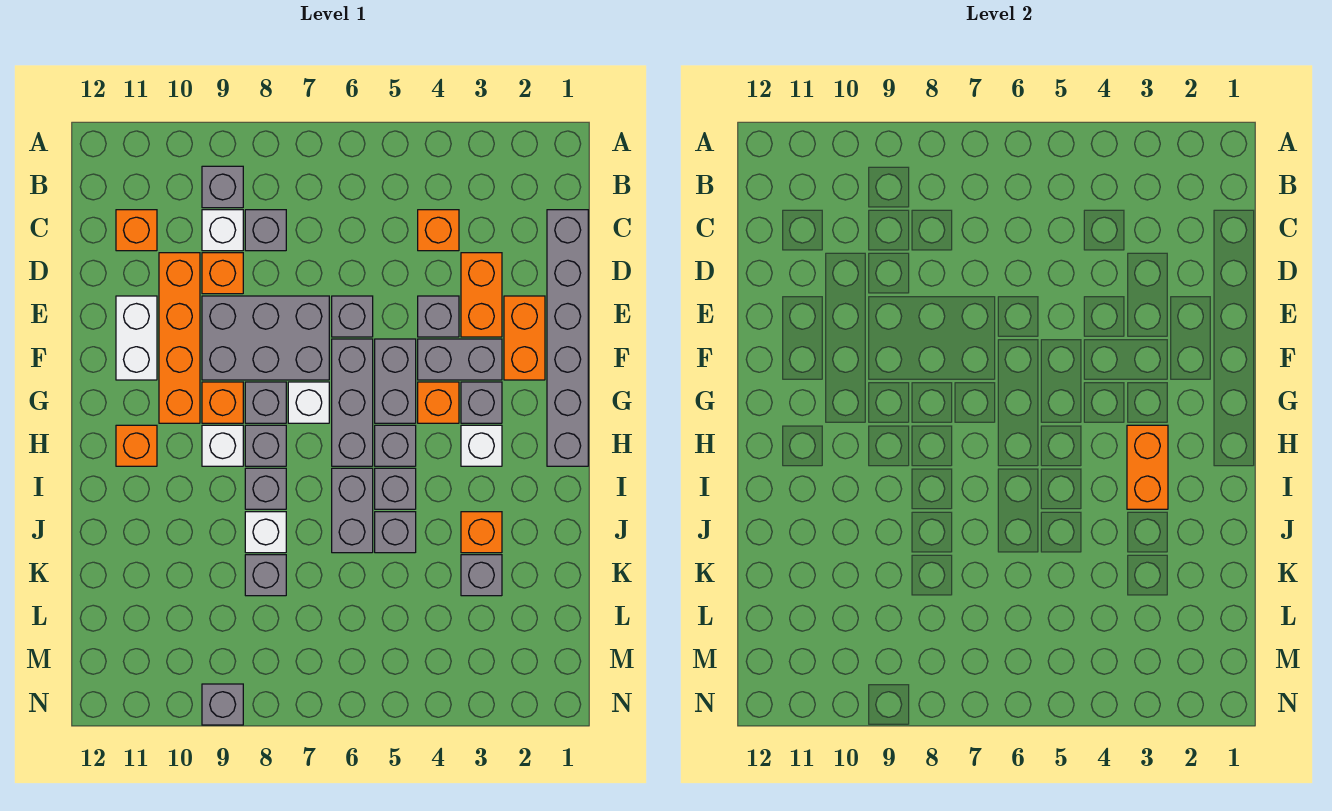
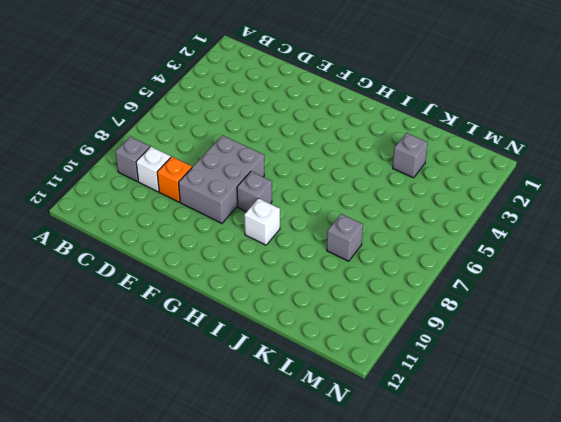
none -> grey brick C1:H1 level 1
none -> orange brick C4 level 1
none -> grey brick C8 level 1
none -> orange brick C11 level 1

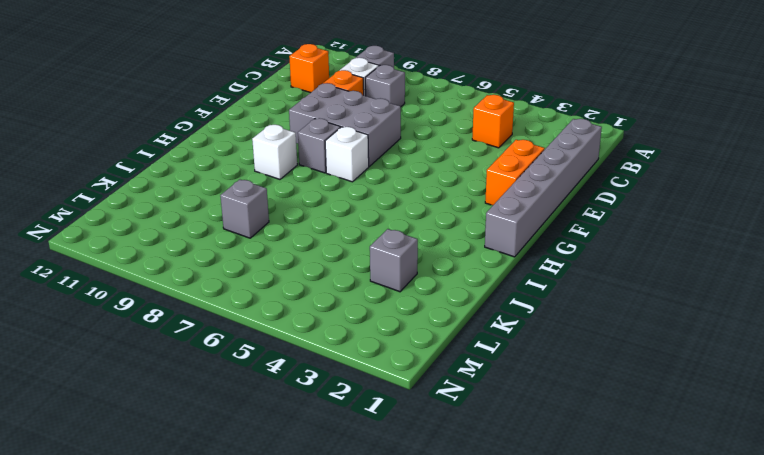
none -> orange brick D3:E3 level 1
none -> orange brick D10:G10 level 1
none -> grey brick E4 level 1
none -> grey brick E6 level 1

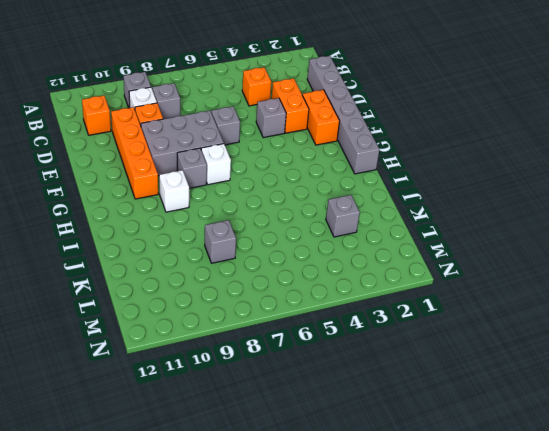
none -> white brick E11:F11 level 1
none -> grey brick F3:F4 level 1
none -> grey brick F5:G5 level 1
none -> grey brick F6:H6 level 1

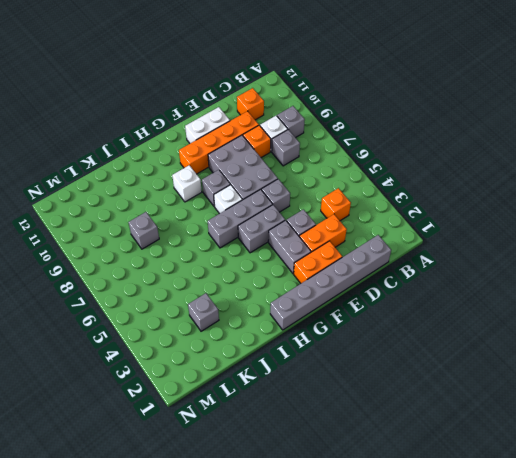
none -> grey brick G3 level 1
none -> orange brick G4 level 1
none -> orange brick G9 level 1
none -> white brick H3 level 1

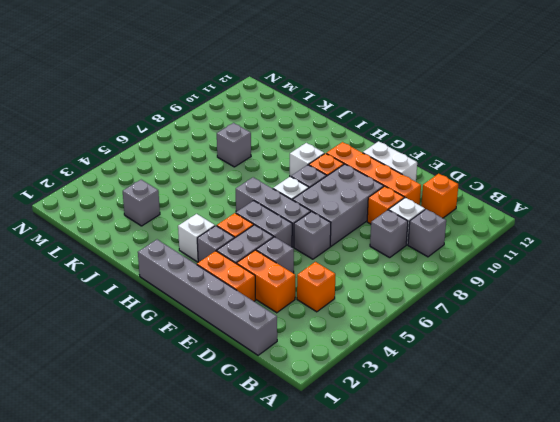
none -> grey brick H5 level 1
none -> grey brick H8 level 1
none -> orange brick H11 level 1
none -> grey brick I5 level 1

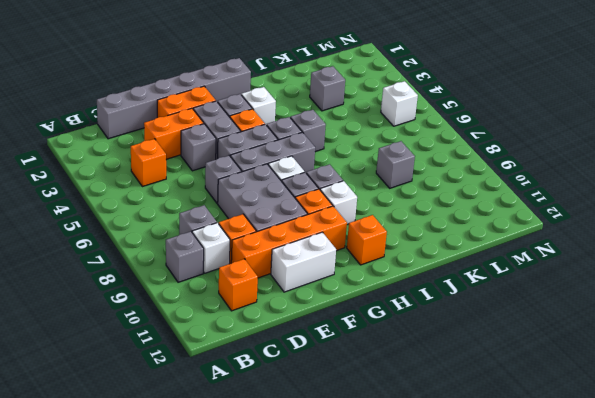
white brick M5 level 1 -> white brick J8 level 1
none -> grey brick I6:J6 level 1
none -> grey brick I8 level 1
none -> orange brick J3 level 1
none -> grey brick J5 level 1

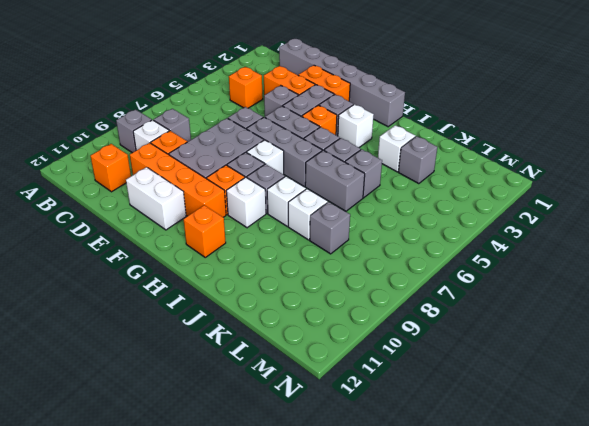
white brick I8 level 1 -> grey brick I8 level 1
white brick J3 level 1 -> orange brick J3 level 1
none -> grey brick N9 level 1
none -> orange brick H3:I3 level 2

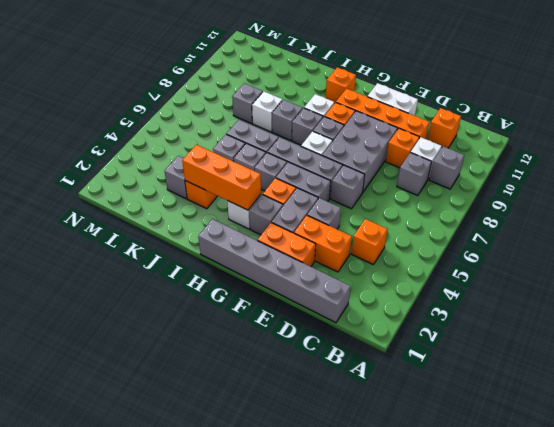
orange brick H3:J3 level 2 -> orange brick H3:I3 level 2
none -> grey brick N9 level 1

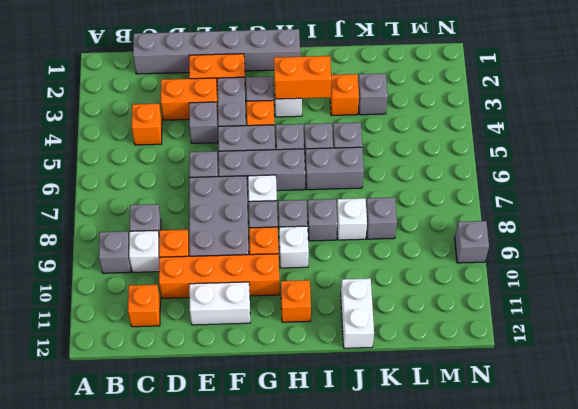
white brick J11:J12 level 1 -> none

